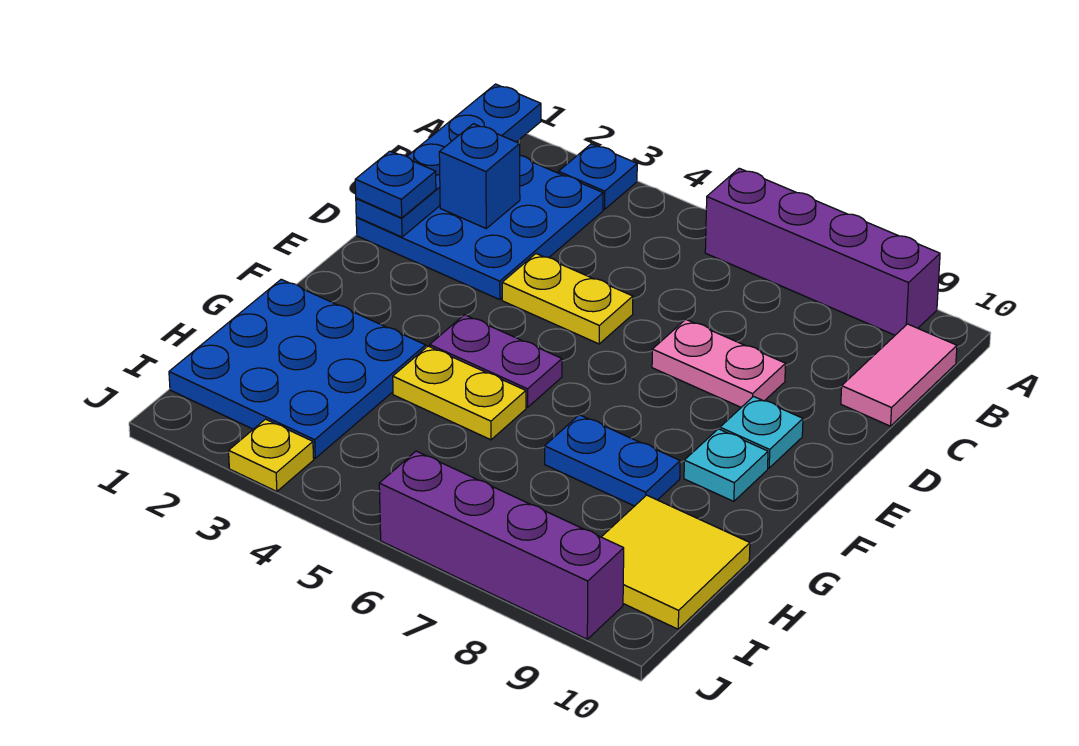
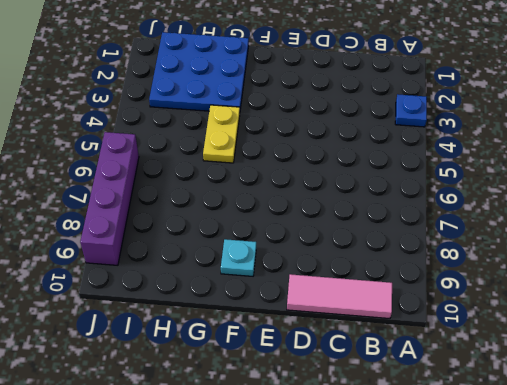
pink tile B10:D10 level 1 -> pink tile B10:C10 level 1
none -> purple brick A6:A9 level 1
none -> blue plate B1:D3 level 1
none -> yellow plate D4:D5 level 1

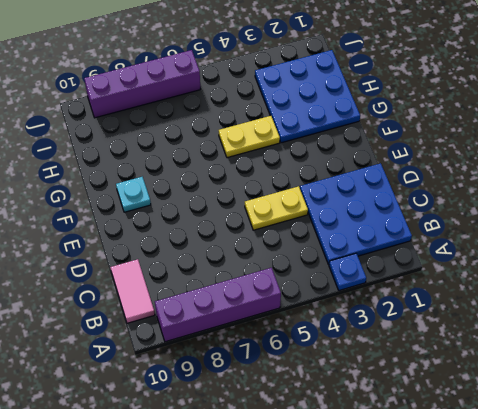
none -> pink plate D7:D8 level 1
none -> cyan plate E9 level 1
none -> purple plate F4:F5 level 1

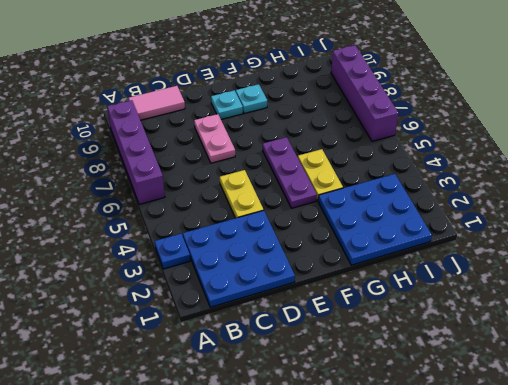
purple plate F4:F6 level 1 -> purple plate F4:F5 level 1
none -> blue plate G7:G8 level 1
none -> yellow tile H9:I10 level 1
none -> yellow plate J3 level 1

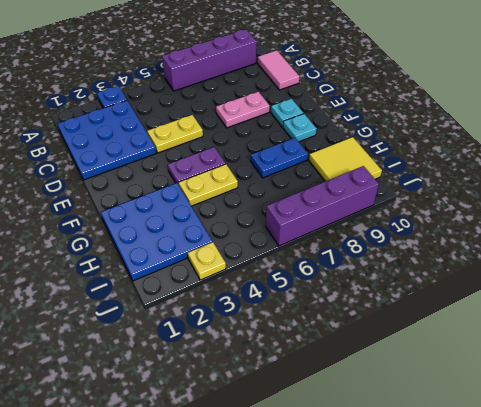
none -> blue plate A1:D1 level 2
none -> blue brick C2 level 2
none -> blue plate D1 level 3

